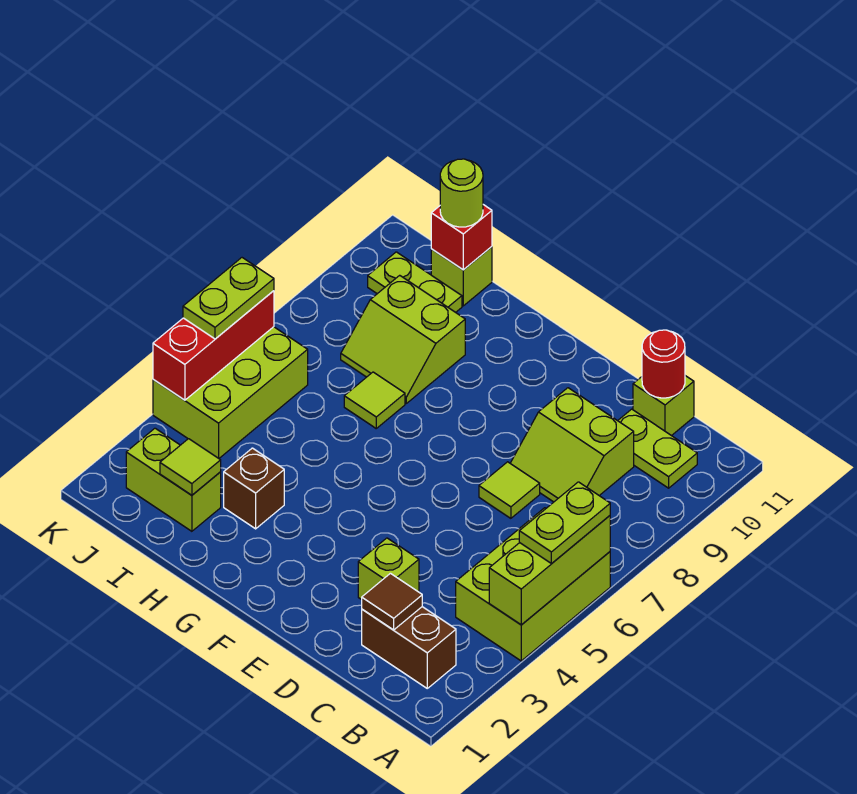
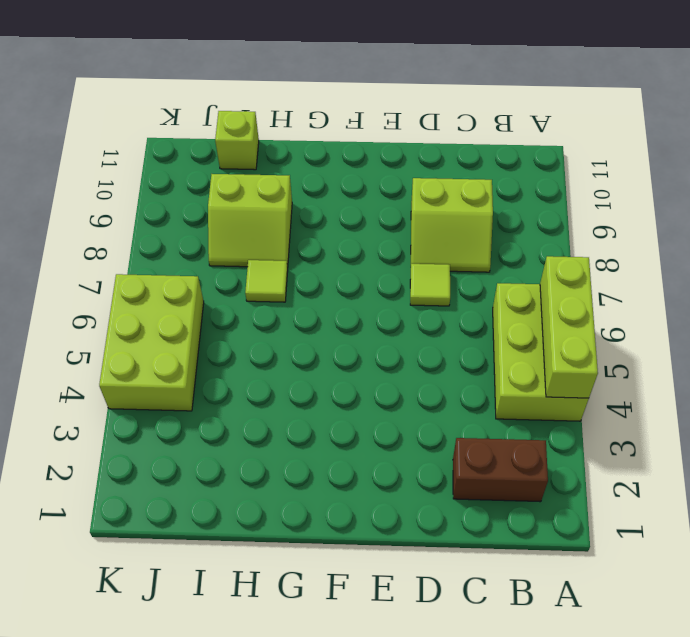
none -> lime plate B10:C10 level 1
none -> lime brick C11 level 1
none -> lime brick D3 level 1

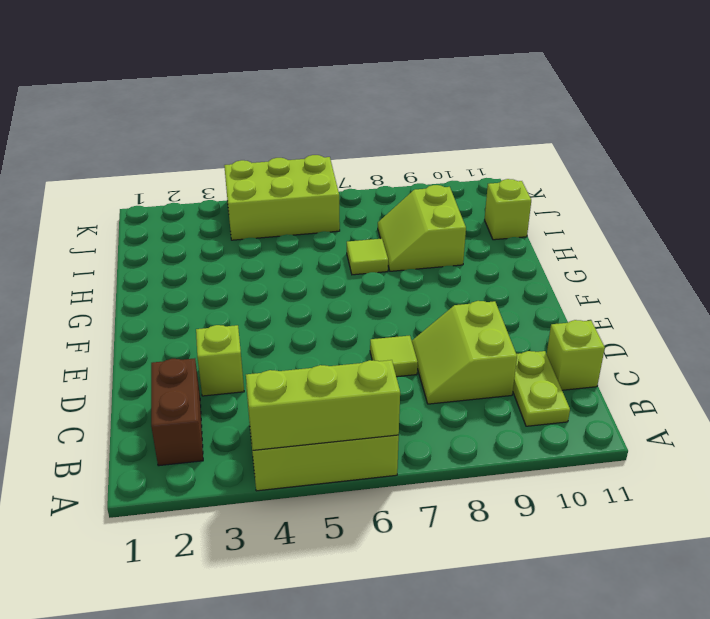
none -> brown brick H3 level 1
none -> lime brick I2:J2 level 1
none -> lime plate I10:J10 level 1

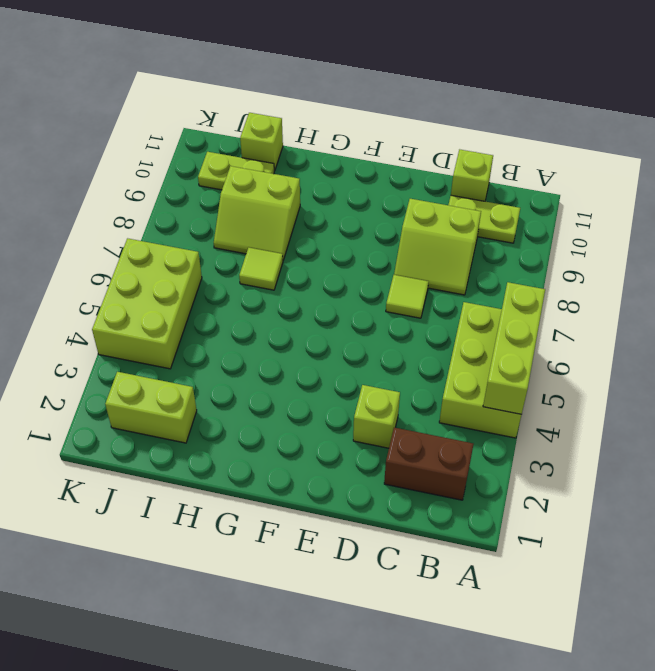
none -> brown brick H3 level 1
none -> brown tile C2 level 2
none -> red round brick C11 level 2

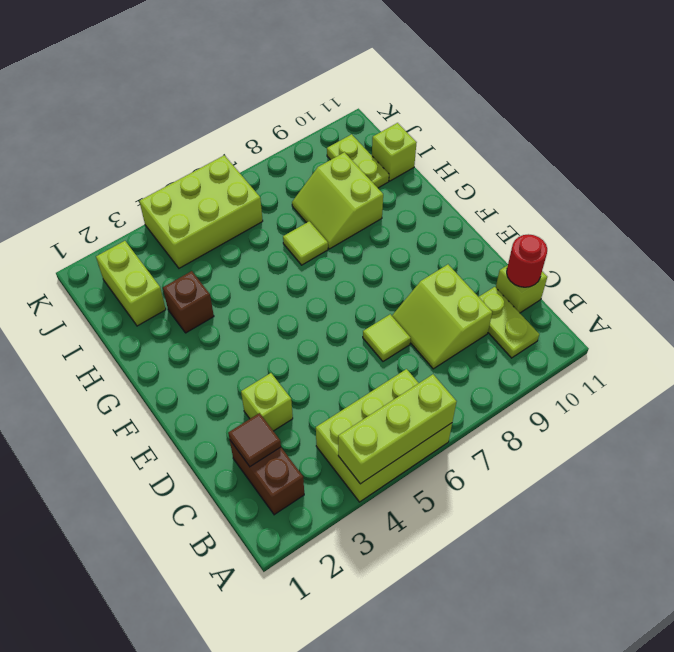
none -> lime tile I2 level 2
none -> red brick I11 level 2
none -> red brick K4:K6 level 2

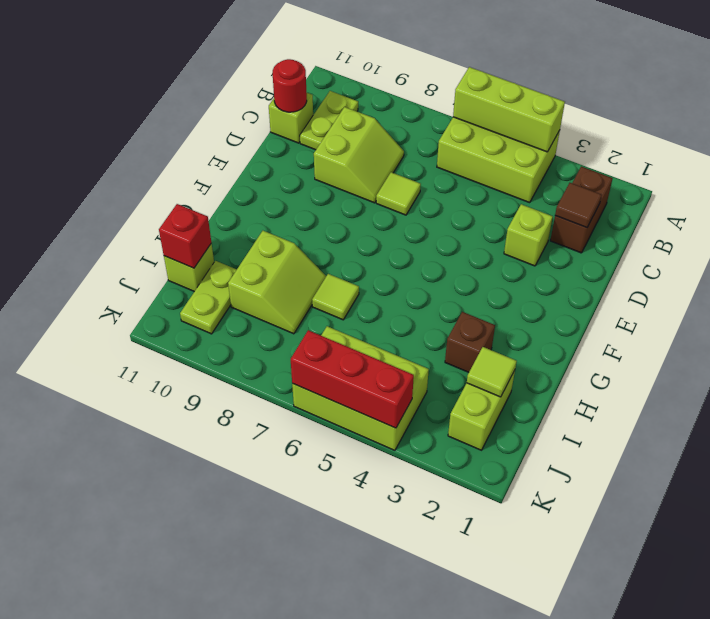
none -> lime plate A5:A6 level 3
none -> lime round brick I11 level 3
none -> lime plate K5:K6 level 3

